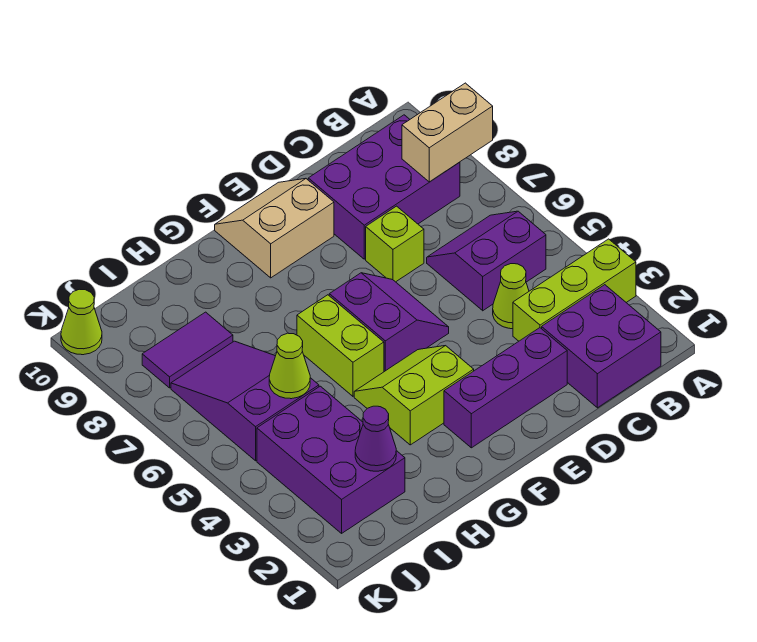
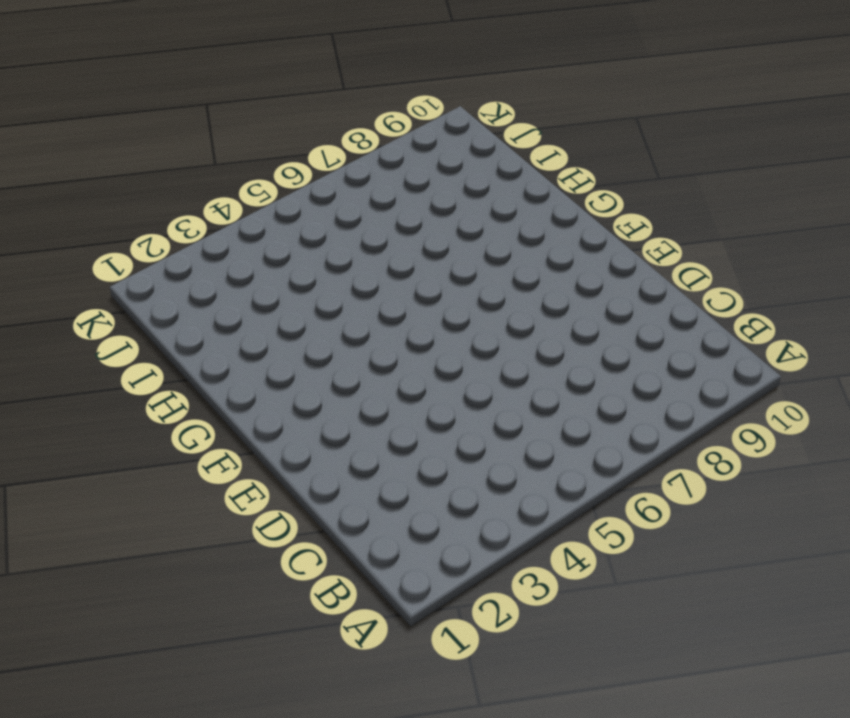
none -> lime brick A3:C3 level 1
none -> purple brick B1:C2 level 1
none -> purple slope B5:C6 level 1 top 5

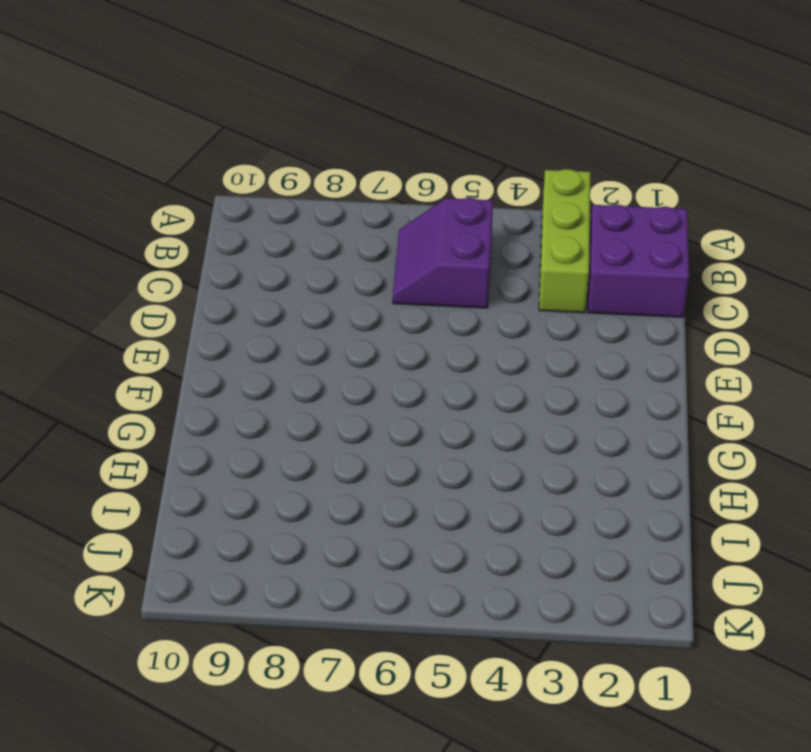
none -> purple brick B8:D9 level 1
none -> lime cone C4 level 1
none -> purple brick D2:F2 level 1

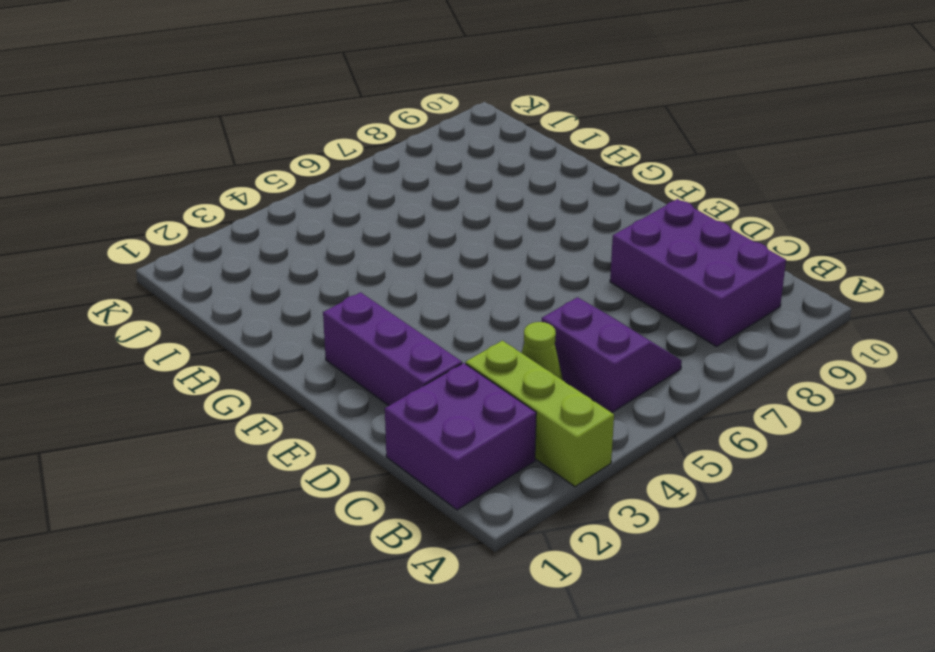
none -> lime brick D7 level 1
none -> purple slope E5:F6 level 1 top F
none -> tan slope E9:F10 level 1 top 9

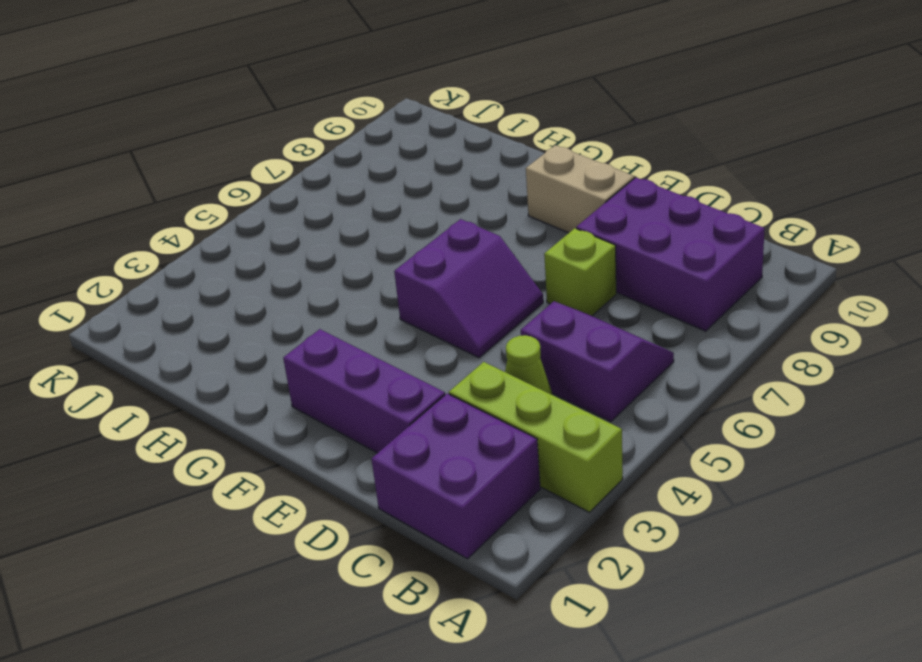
none -> lime slope F3:G4 level 1 top 3
none -> lime brick G5:G6 level 1
none -> purple brick I2:J4 level 1

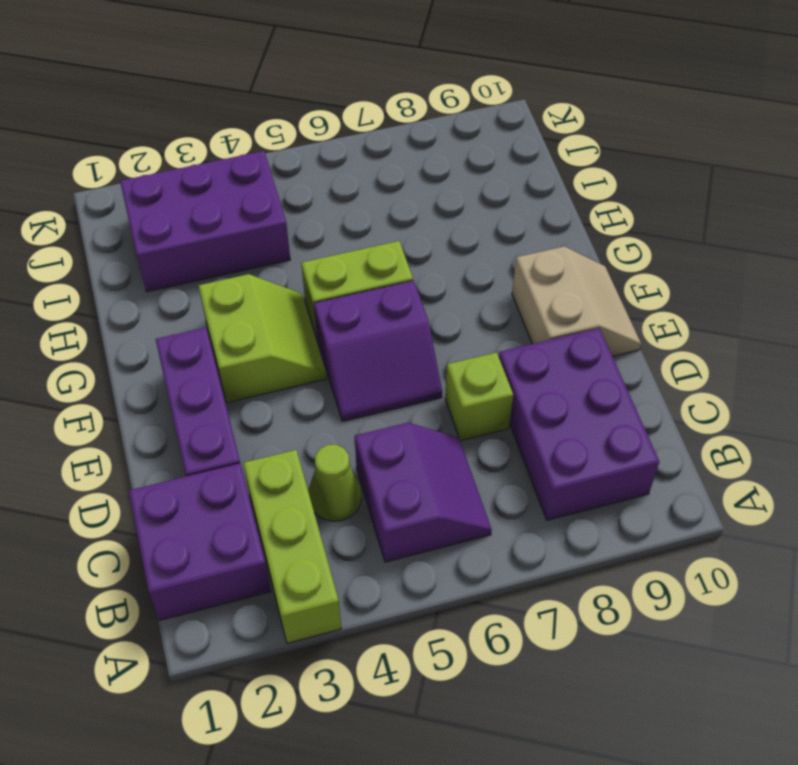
none -> purple slope I5:J7 level 1 top 5
none -> purple tile I8:J8 level 1
none -> lime cone K10 level 1

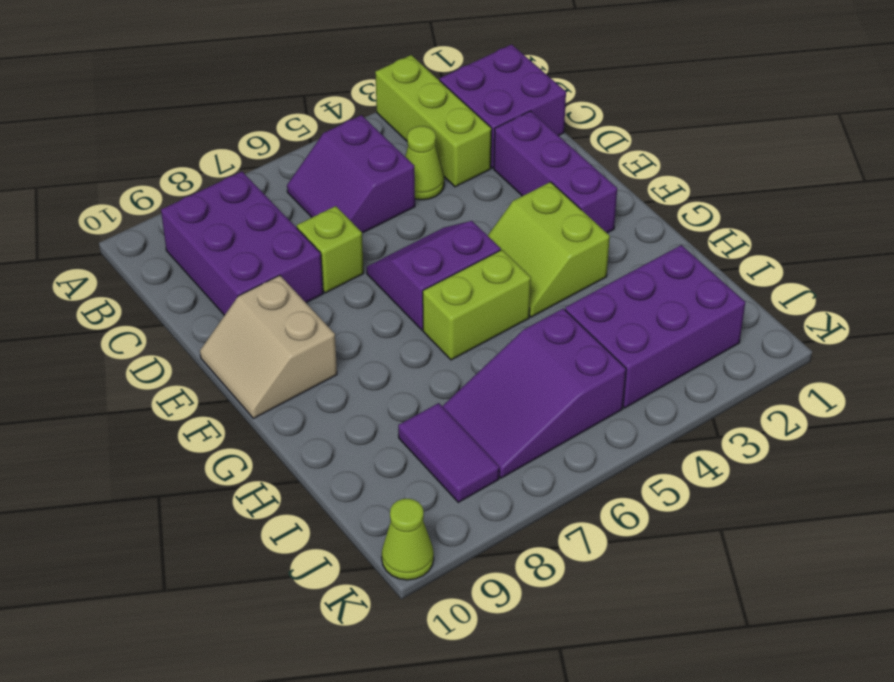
none -> tan brick A8:B8 level 2
none -> purple cone I2 level 2
none -> lime cone I5 level 2

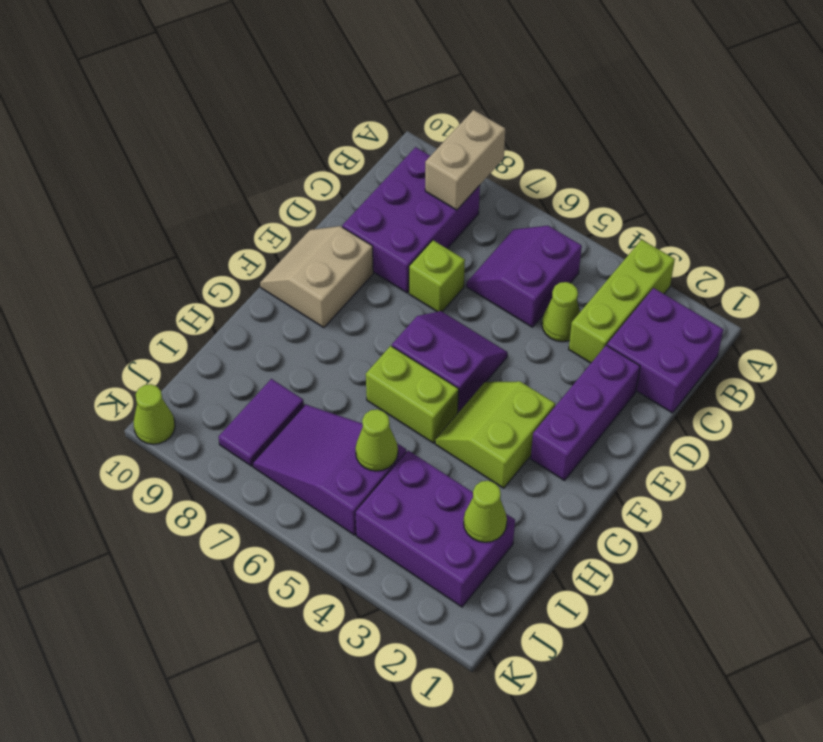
lime cone I2 level 2 -> purple cone I2 level 2

